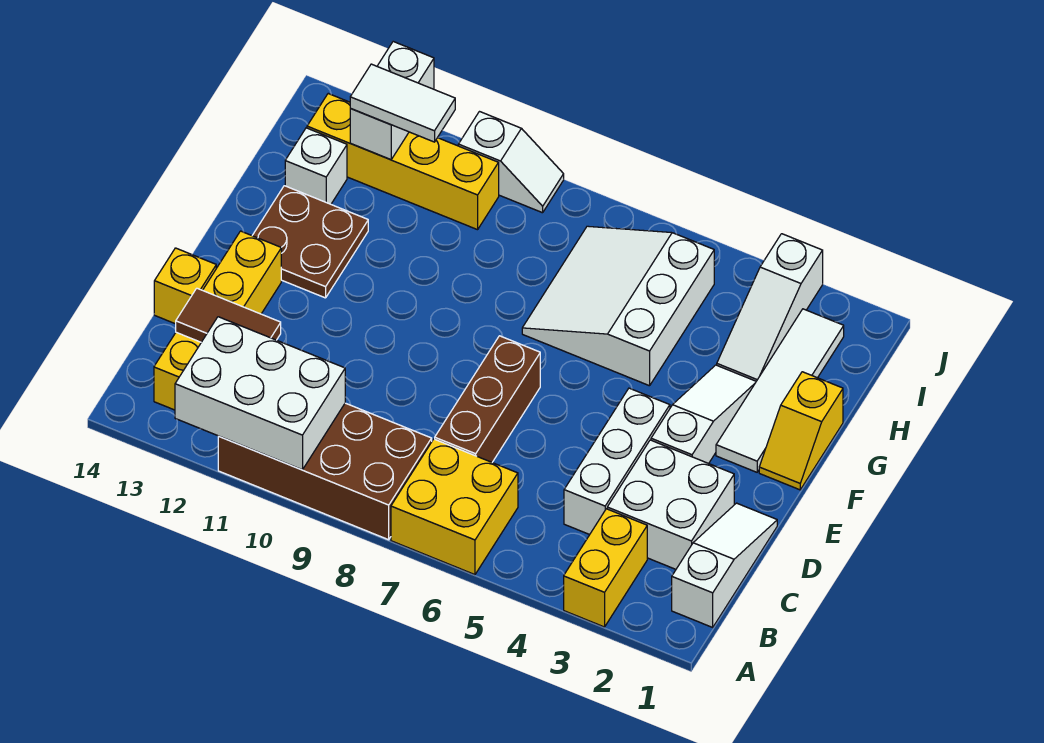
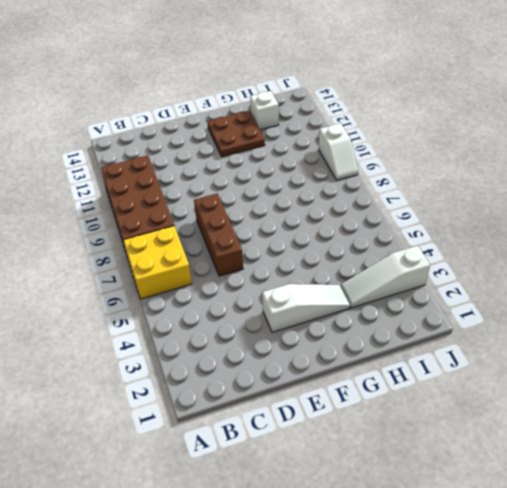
brown brick D6:D8 level 1 -> brown brick C7:E7 level 1
none -> yellow brick A3:B3 level 1
none -> white slope B1:D1 level 1 top B
none -> yellow brick B13:E13 level 1

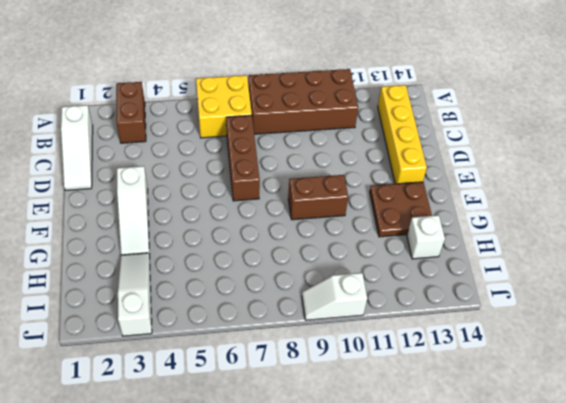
brown brick A3:B3 level 1 -> yellow brick A3:B3 level 1
brown brick F9:F10 level 1 -> none
none -> white brick C2:D3 level 1
none -> white brick C4:E4 level 1
none -> yellow brick D14 level 1

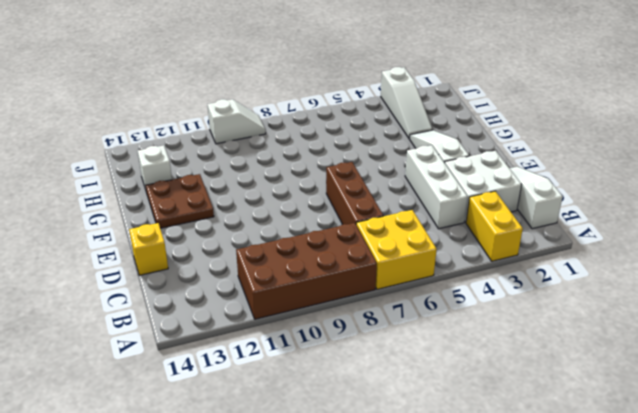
none -> yellow brick B13:E13 level 1
none -> yellow slope F1:G1 level 1 top G
none -> white tile F2:I2 level 1

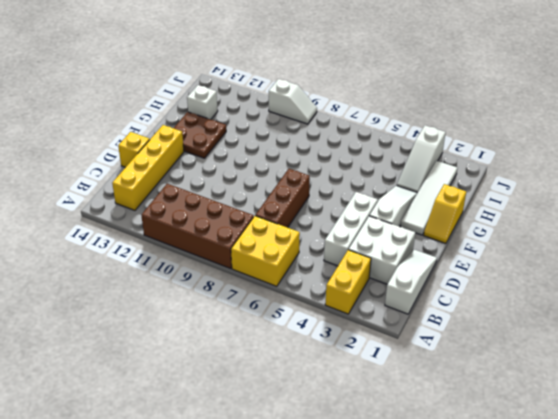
none -> white slope G5:I7 level 1 top 5
none -> yellow brick I10:I13 level 1
none -> white brick A10:B12 level 2

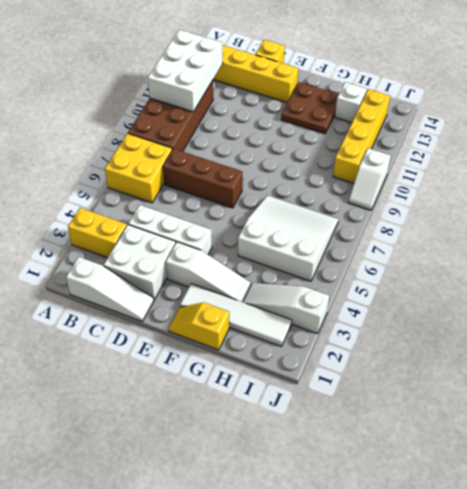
none -> brown tile C12:C13 level 2
none -> white brick I12:J12 level 2
none -> white tile I11:I12 level 3

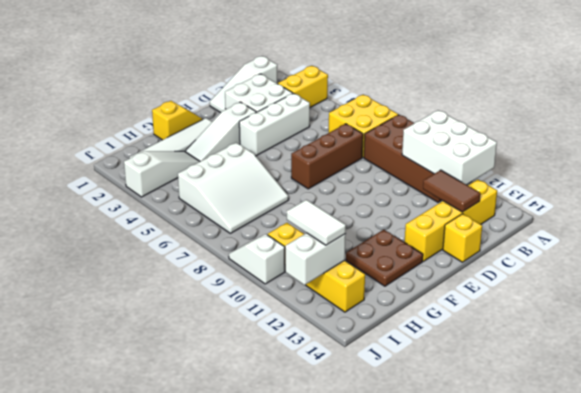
none -> white brick H13 level 1

